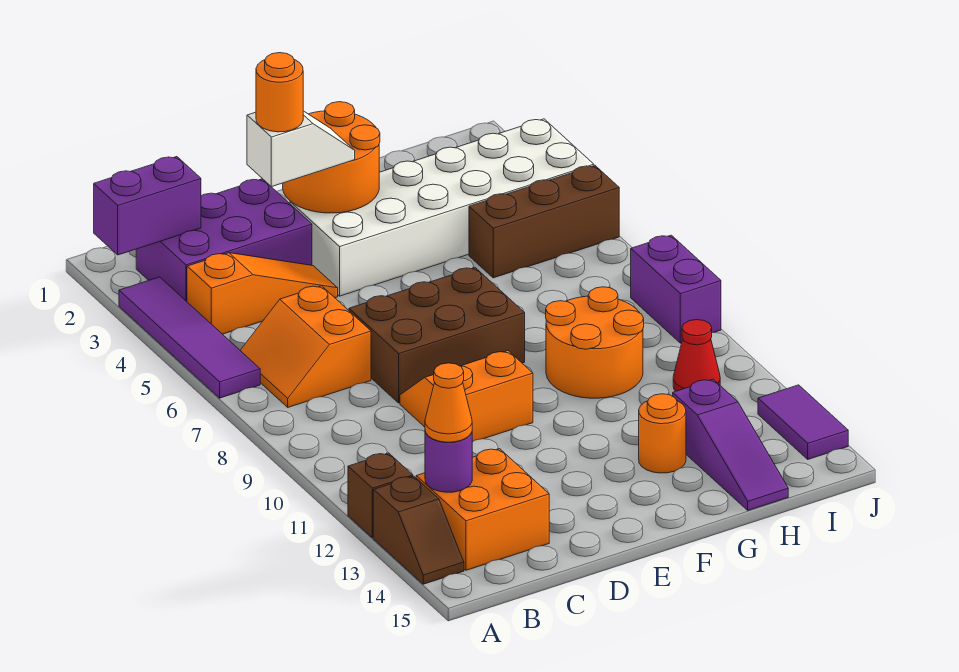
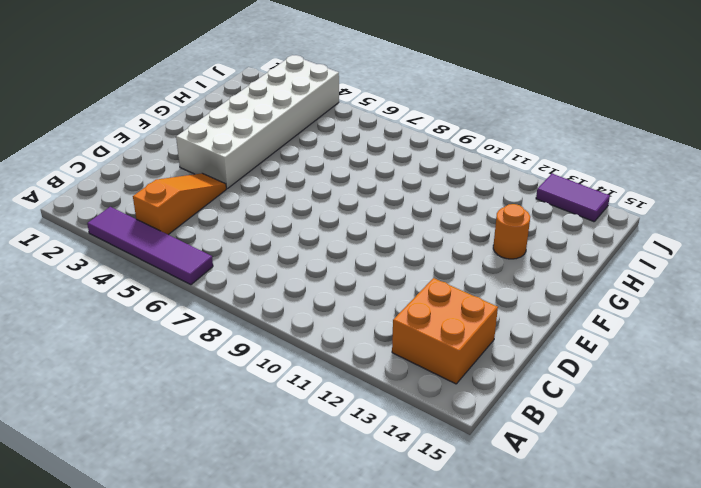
none -> brown brick A12 level 1
none -> brown slope A13:A14 level 1 top 13
none -> purple brick B2:D3 level 1

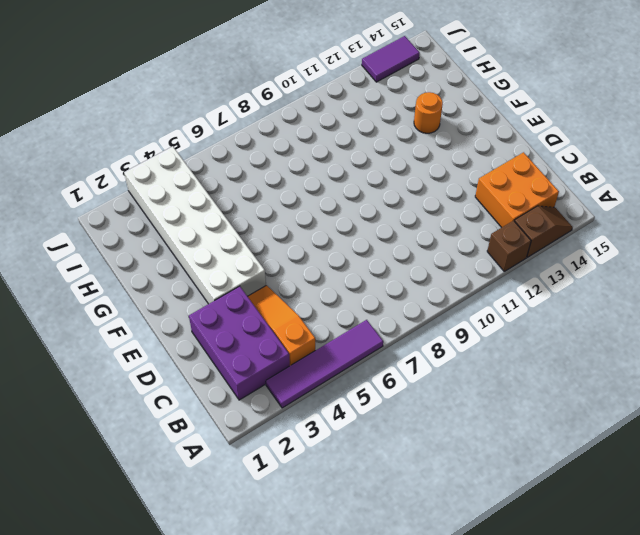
none -> orange slope B6:C7 level 1 top C
none -> brown brick D7:F8 level 1
none -> orange slope D9:E10 level 1 top 10

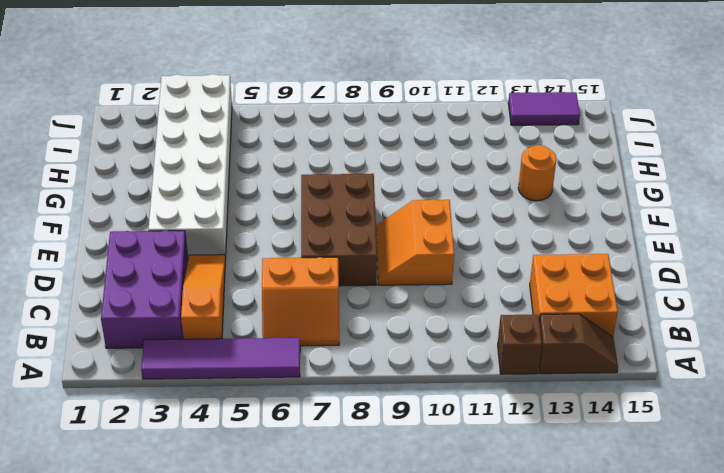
none -> orange round brick G9:H10 level 1
none -> brown brick H5:J5 level 1
none -> purple slope H13:H15 level 1 top 13

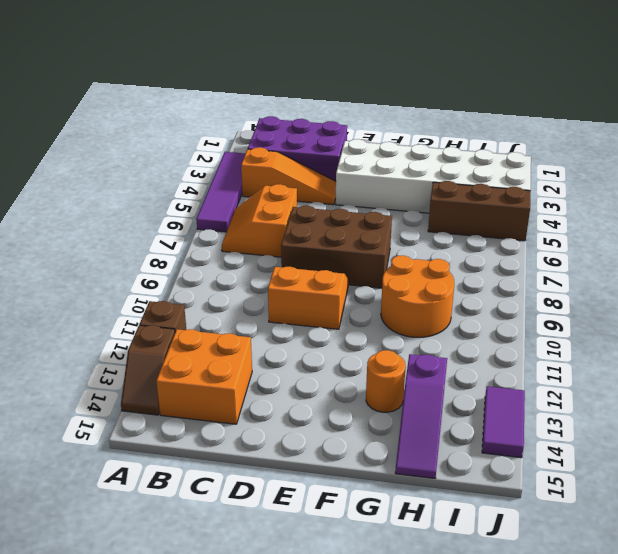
none -> red cone I11 level 1
none -> purple brick J8:J9 level 1
none -> purple brick A2:B2 level 2

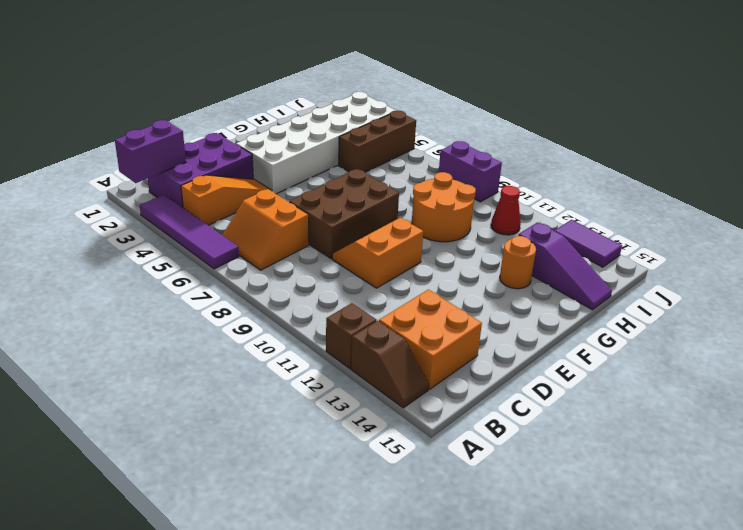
none -> purple round brick B13 level 2
none -> orange round brick E2:F3 level 2
none -> orange cone B13 level 3

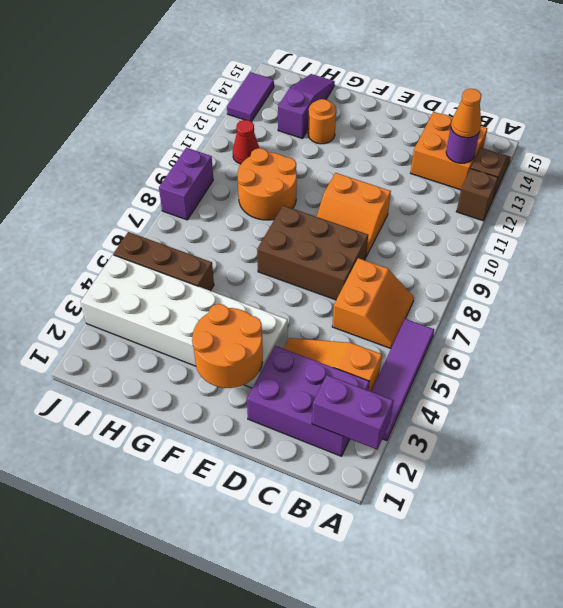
none -> white slope D3:E3 level 3 top D
none -> orange round brick D3 level 4

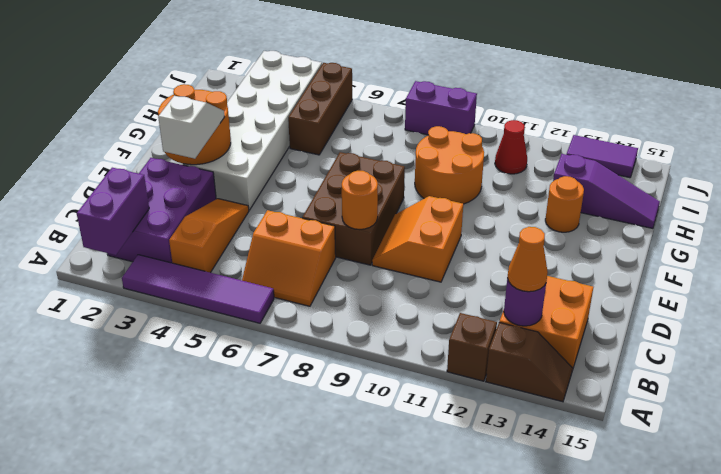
orange round brick D8 level 2 -> orange round brick D3 level 4

